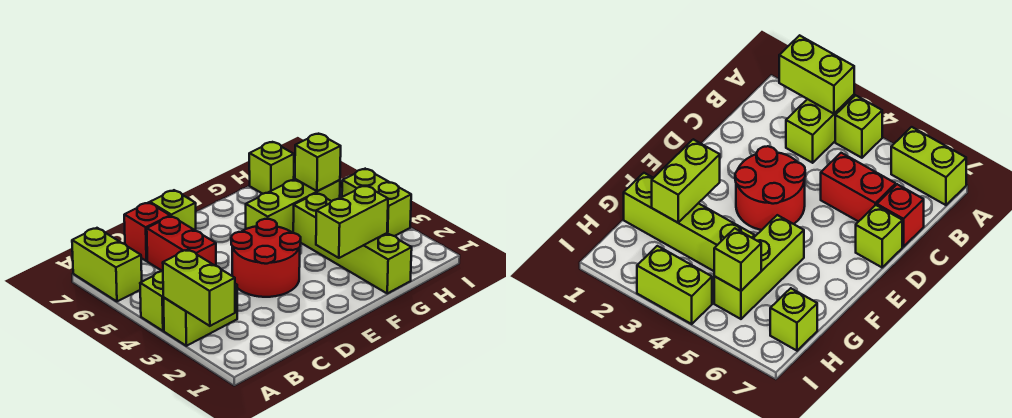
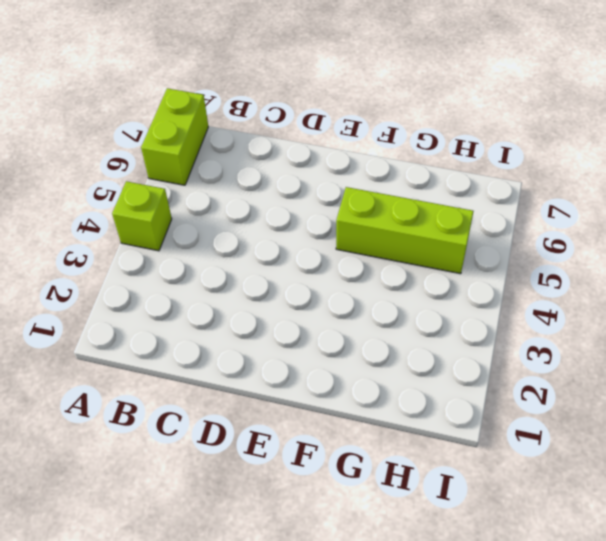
none -> lime brick A3:B3 level 1
none -> red brick C5:C6 level 1
none -> red brick C7 level 1

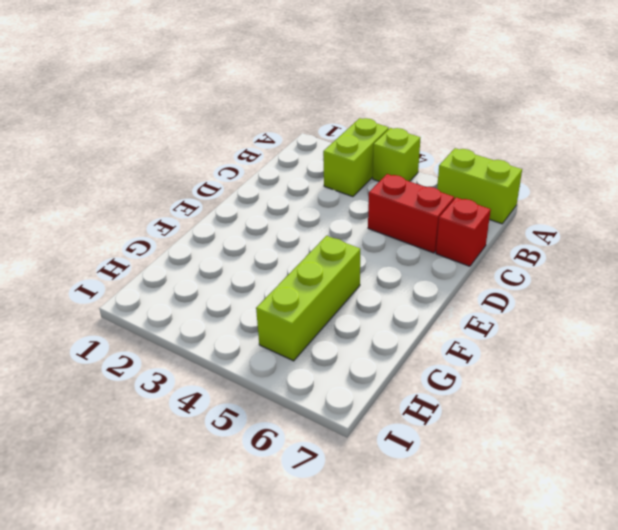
none -> red round brick D3:E4 level 1
none -> lime brick D7 level 1
none -> lime brick G1:G4 level 1

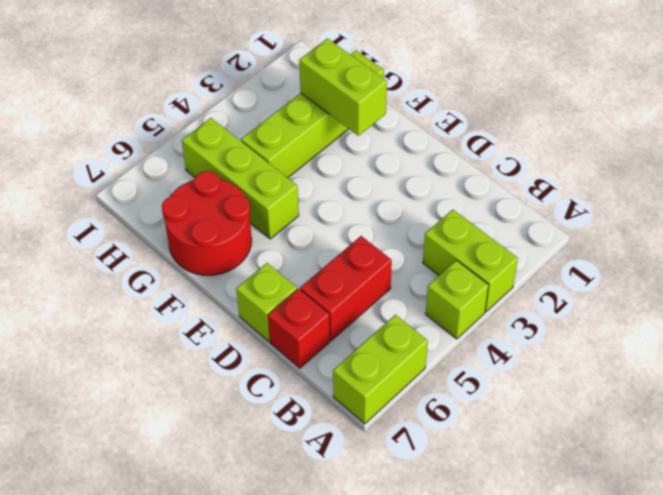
red round brick F6:G7 level 1 -> red round brick D3:E4 level 1
none -> lime brick H7 level 1
none -> lime brick I3:I4 level 1
none -> lime brick A2:A3 level 2

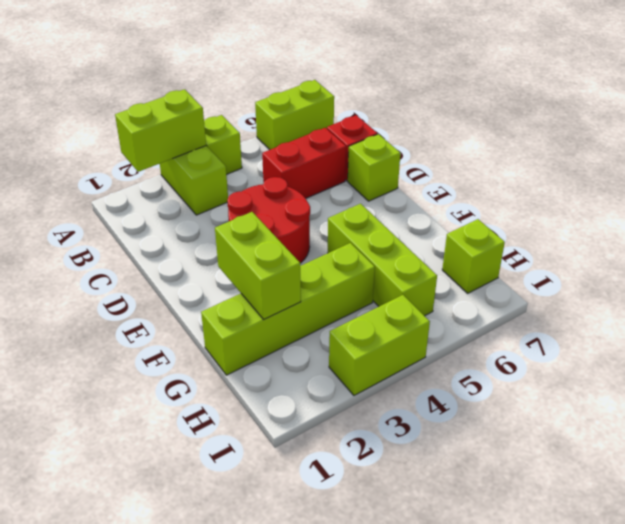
none -> lime brick H5 level 2

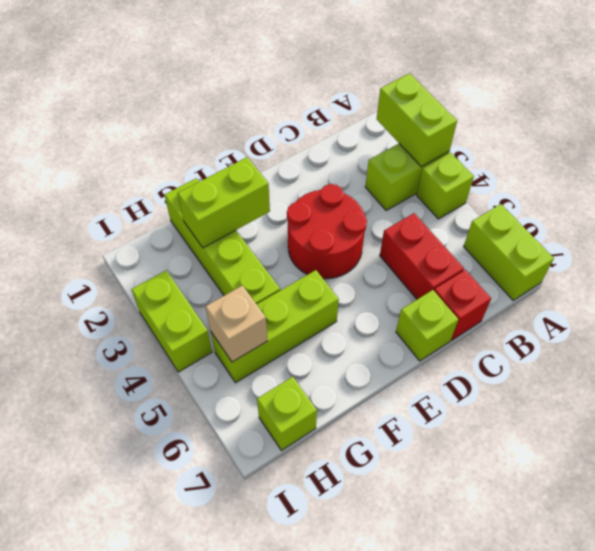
tan brick H5 level 2 -> lime brick H5 level 2

